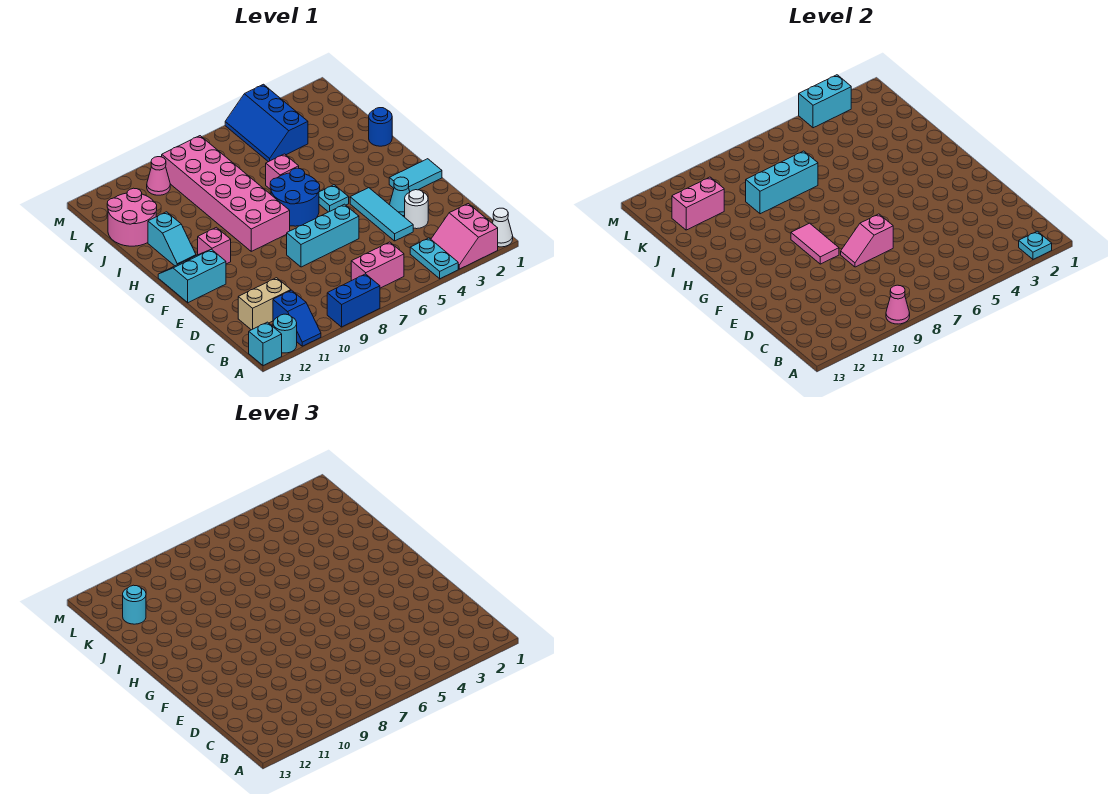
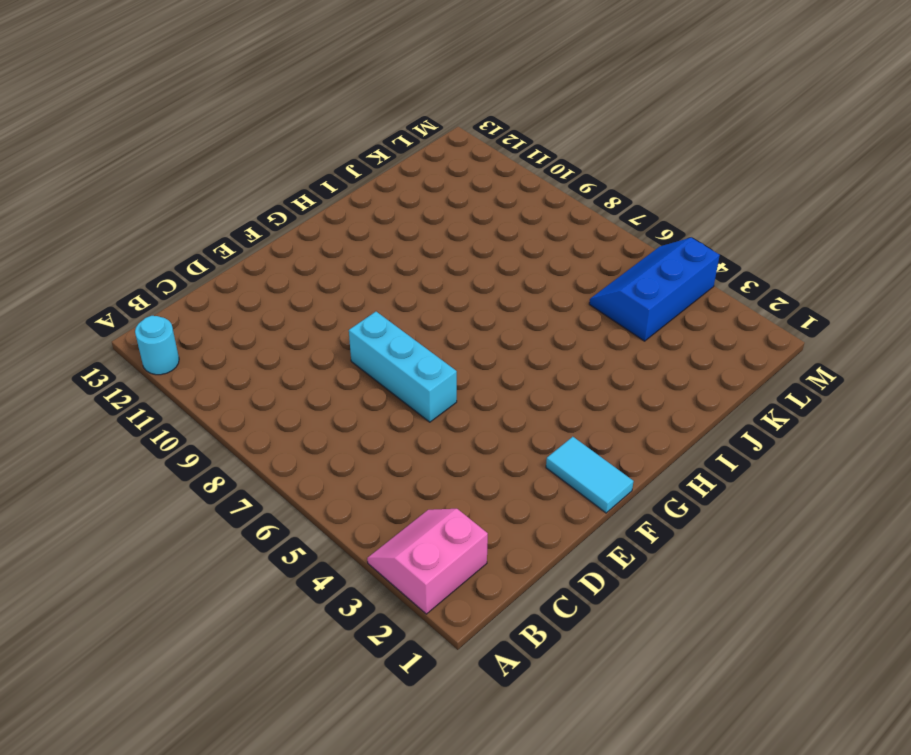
none -> white cone A1 level 1
none -> cyan plate A4:B4 level 1
none -> blue brick A8:A9 level 1
none -> blue slope A11:B11 level 1 top B

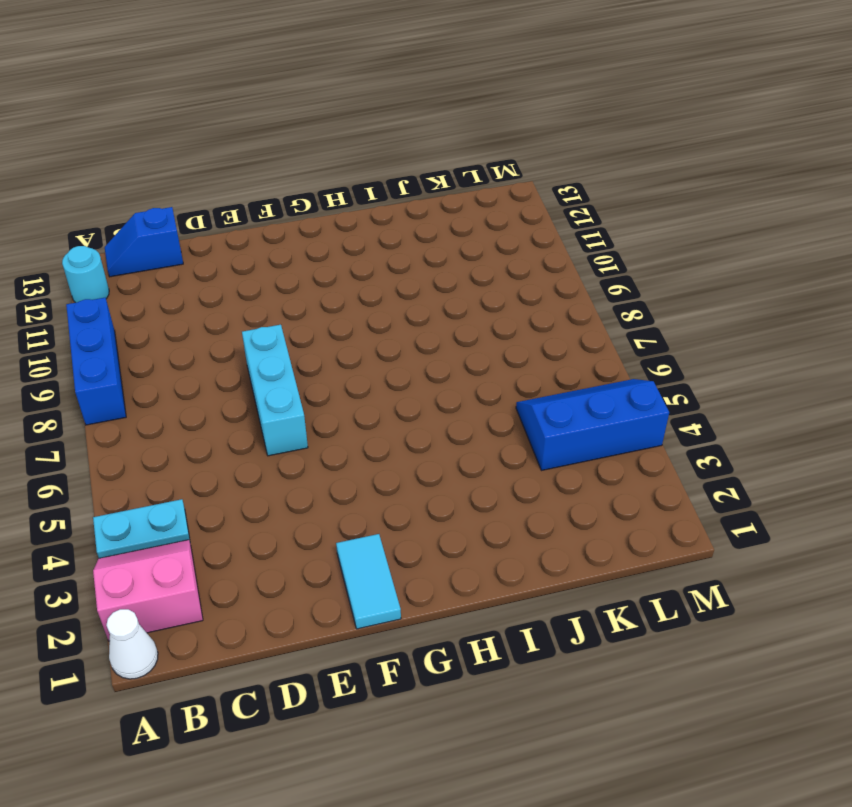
blue brick A8:A10 level 1 -> blue brick A8:A9 level 1
blue slope B13:C13 level 1 top C -> blue slope A11:B11 level 1 top B
none -> cyan brick A13 level 1
none -> pink brick B6:B7 level 1
none -> tan brick C11:C12 level 1
none -> white round brick D3 level 1

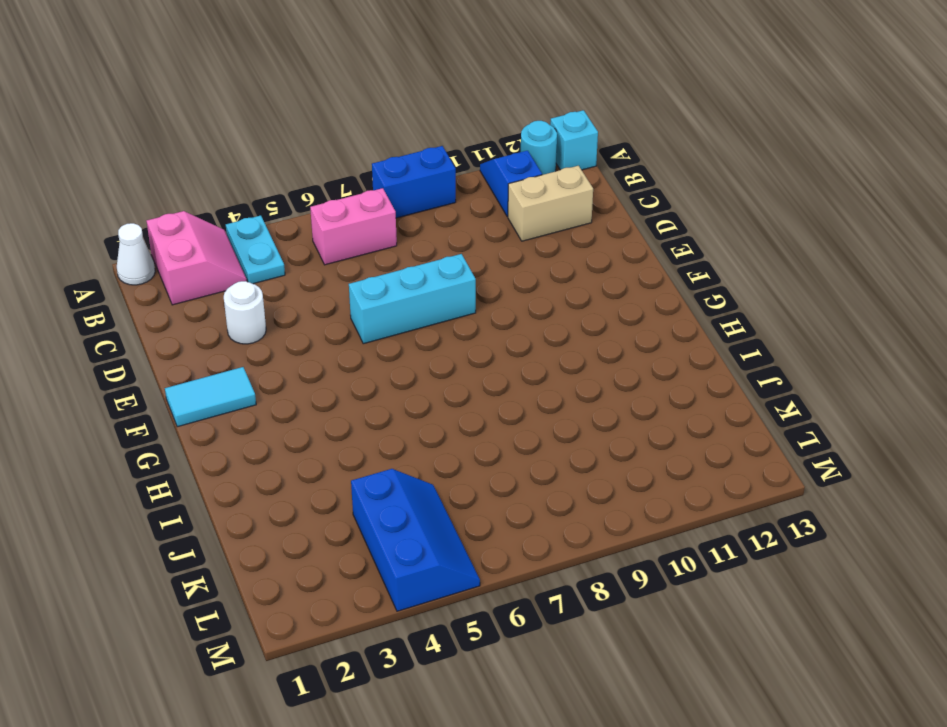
none -> cyan tile D4:F4 level 1
none -> cyan cone E3 level 1
none -> cyan slope F12:G13 level 1 top F
none -> cyan plate G5 level 1

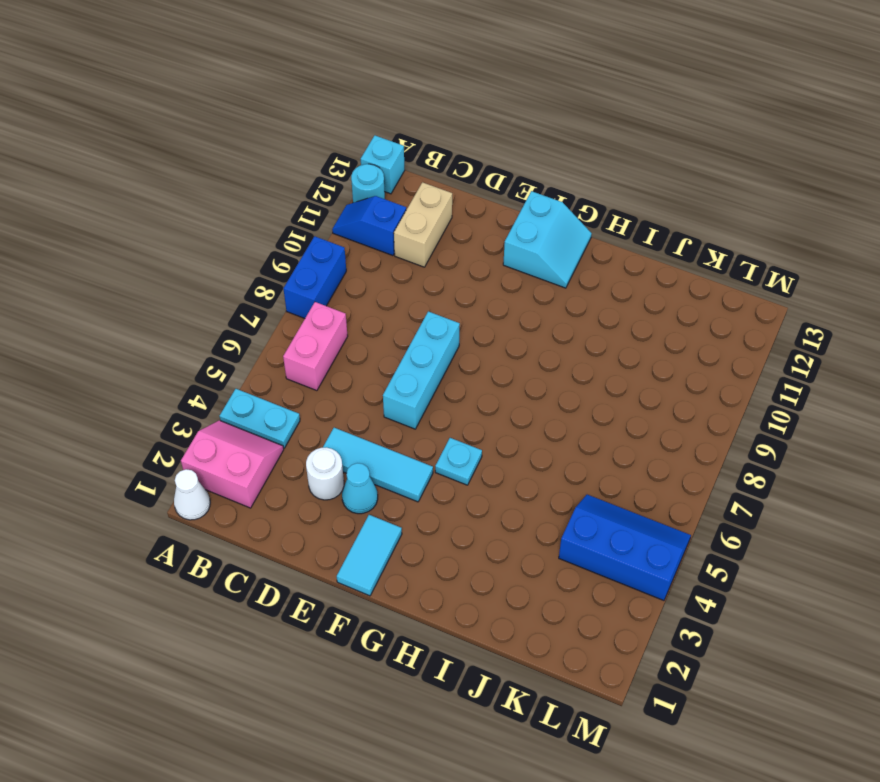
none -> blue round brick G6:H7 level 1
none -> pink brick G8:L9 level 1
none -> pink brick G11 level 1
none -> cyan slope H12:I12 level 1 top I

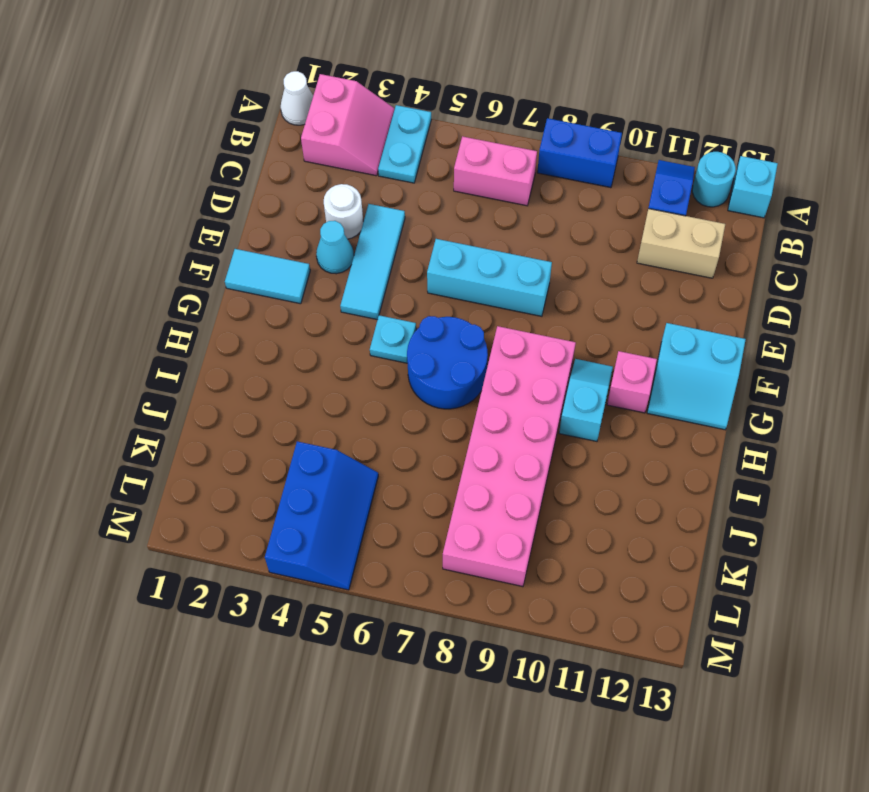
cyan slope G10:H10 level 1 top H -> cyan slope H12:I12 level 1 top I
none -> blue round brick I1 level 1
none -> pink brick I6 level 1
none -> pink round brick J12:K13 level 1
none -> pink cone L10 level 1

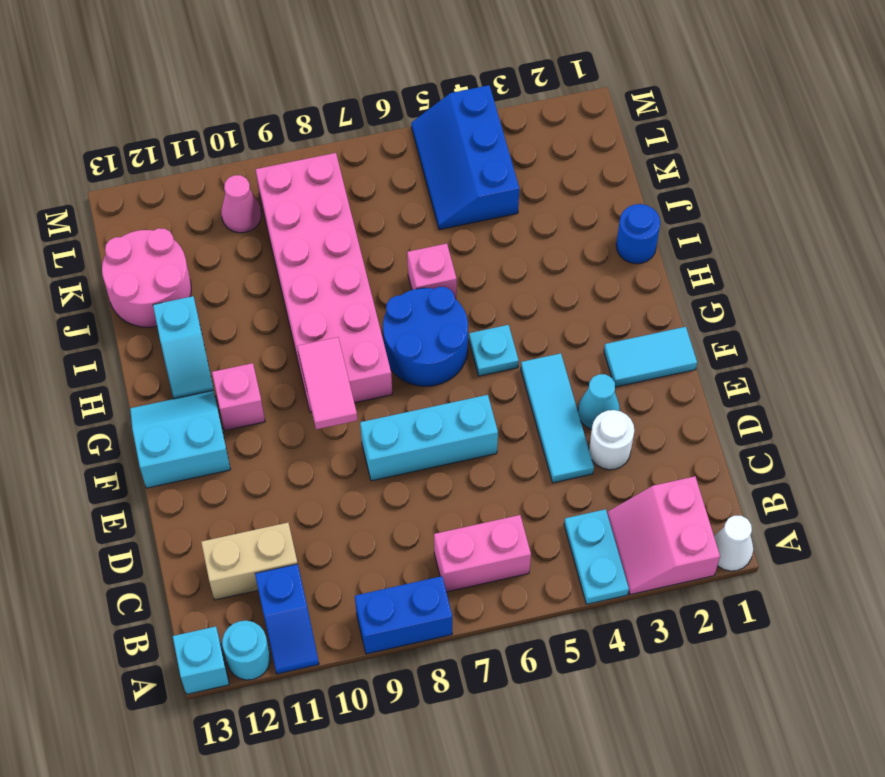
none -> cyan plate A2 level 2
none -> pink cone A9 level 2
none -> pink slope E7:E8 level 2 top 7
none -> cyan brick J7:J9 level 2

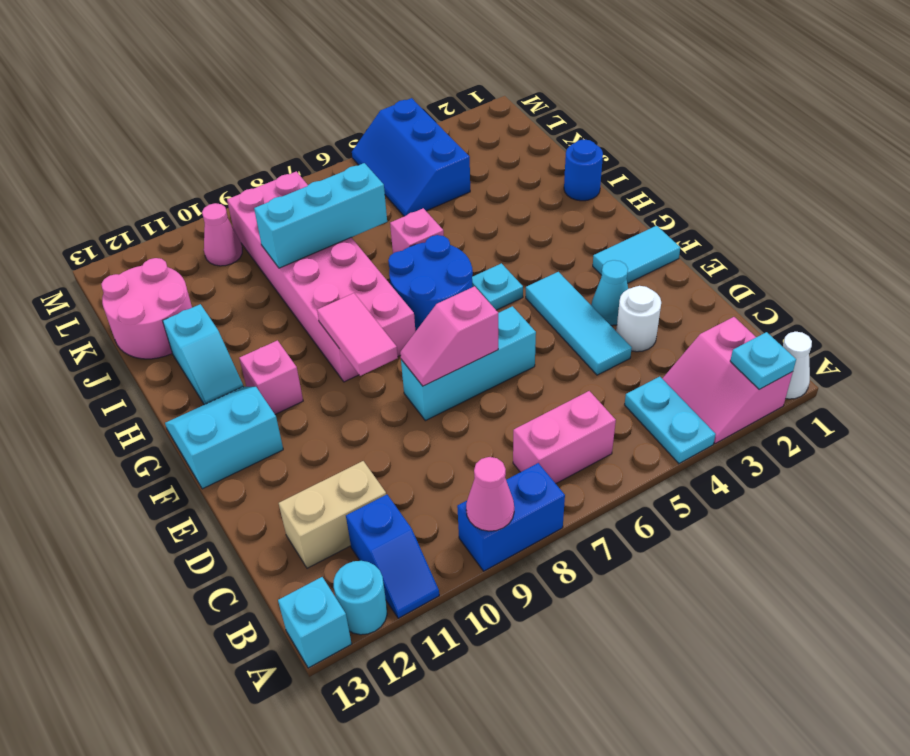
none -> pink brick K11:K12 level 2
none -> cyan brick M3:M4 level 2
none -> cyan round brick K12 level 3

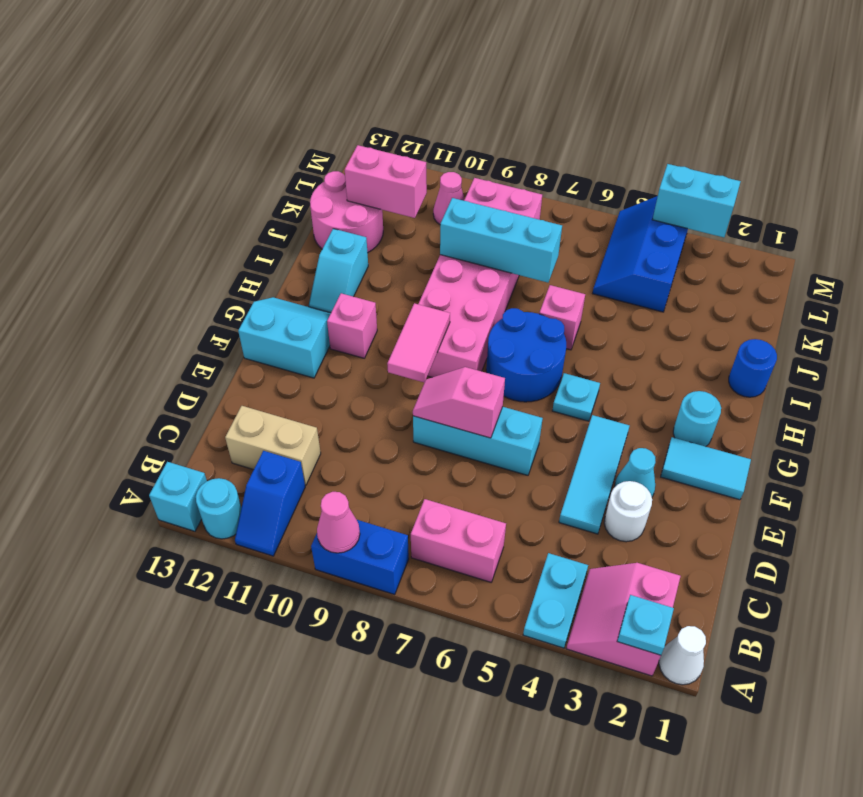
cyan round brick G2 level 1 -> cyan round brick K12 level 3

